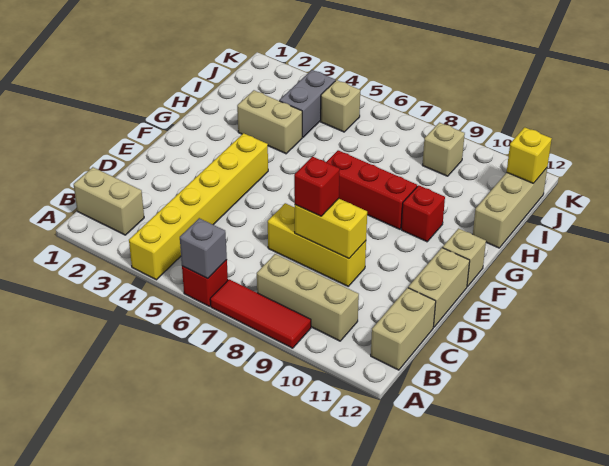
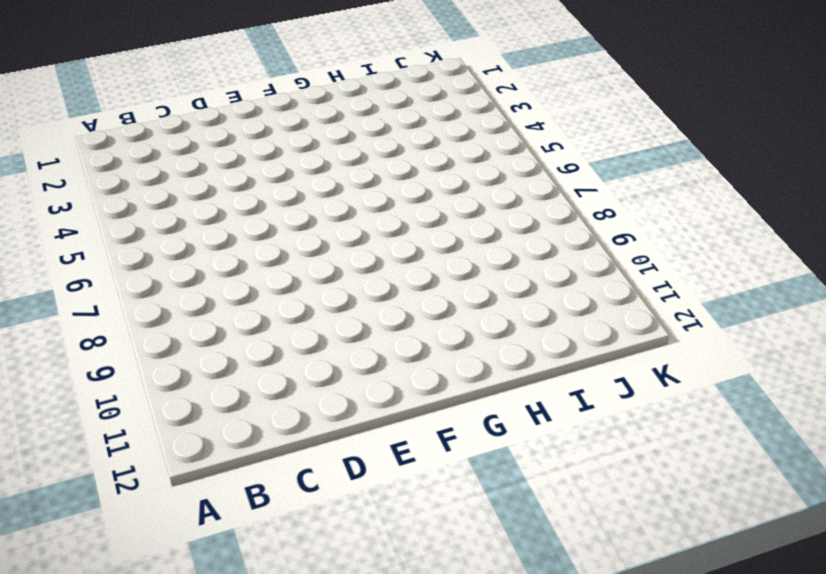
none -> yellow brick A4:F4 level 1
none -> red brick A6 level 1
none -> red tile A7:A9 level 1

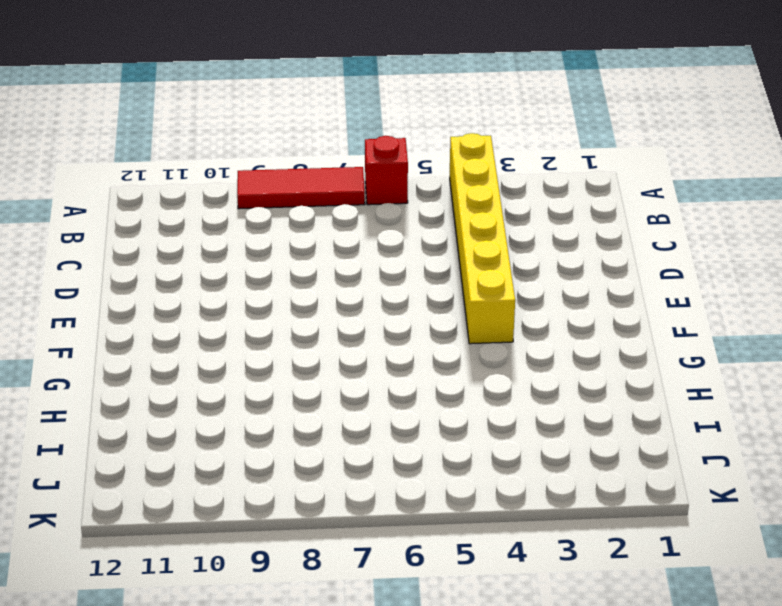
none -> tan brick B1:B2 level 1
none -> tan brick B8:B10 level 1
none -> tan brick B12:C12 level 1

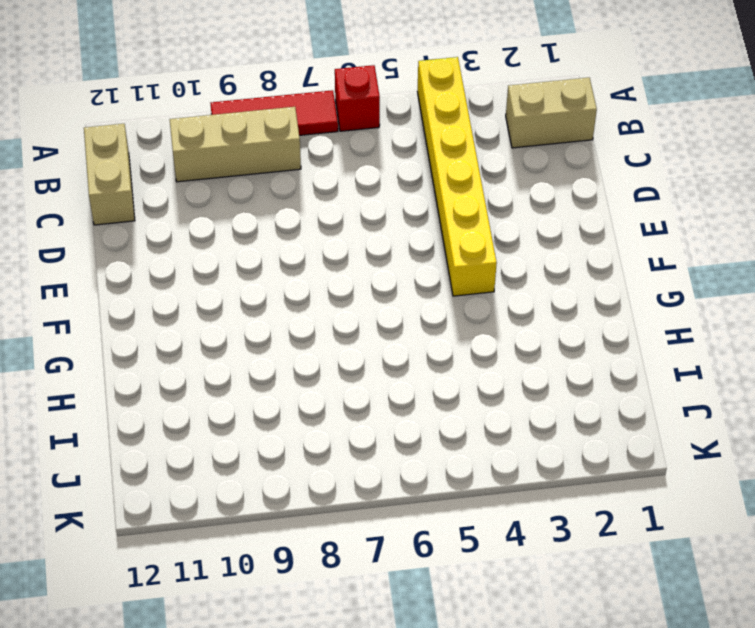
none -> yellow brick D7:D9 level 1
none -> tan brick D12:E12 level 1
none -> tan brick F12 level 1

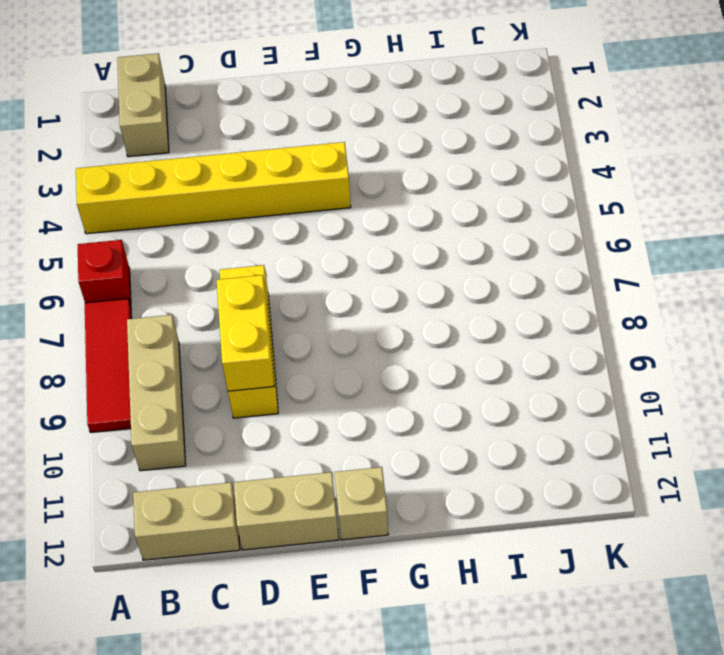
none -> red brick G7:G9 level 1
none -> red brick G10 level 1
none -> tan brick H3:H4 level 1

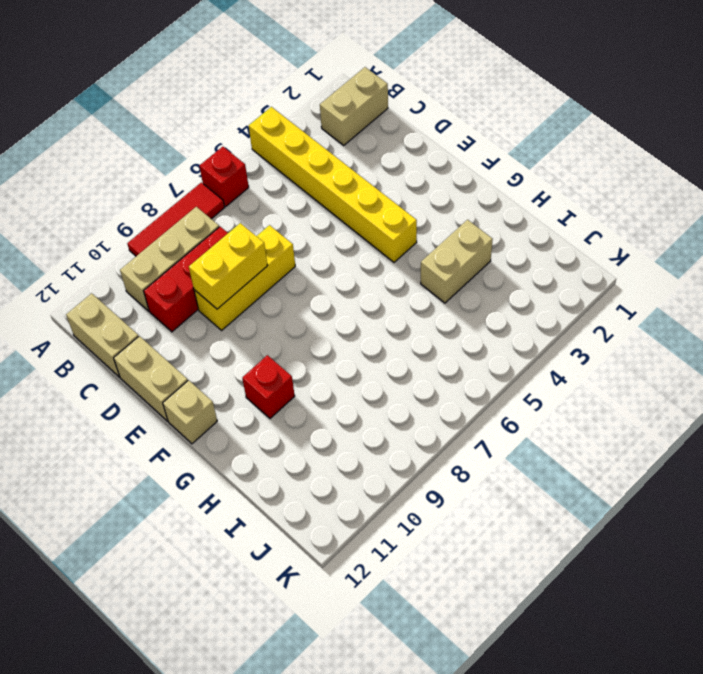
red brick C8:C10 level 1 -> red brick G7:G9 level 1
none -> tan brick H12:J12 level 1
none -> grey brick I4:J4 level 1
none -> tan brick J5 level 1

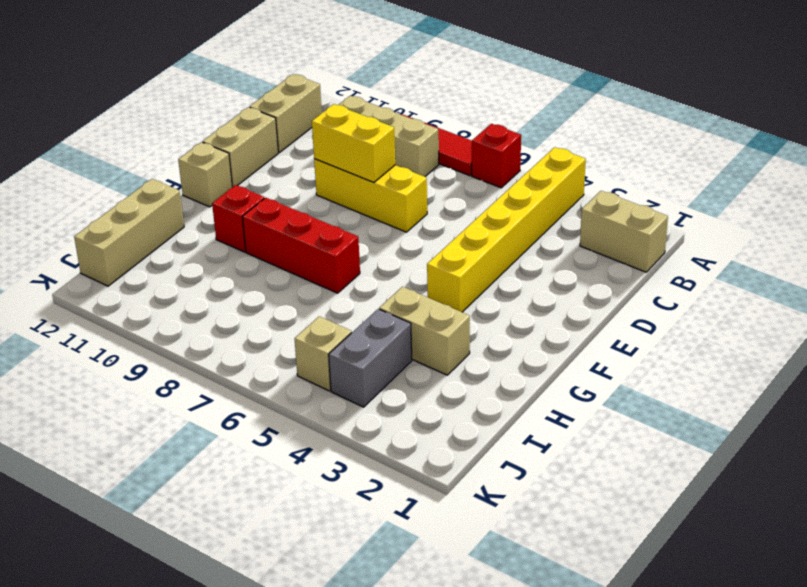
none -> tan brick J9 level 1
none -> grey brick A6 level 2
none -> yellow brick J12 level 2

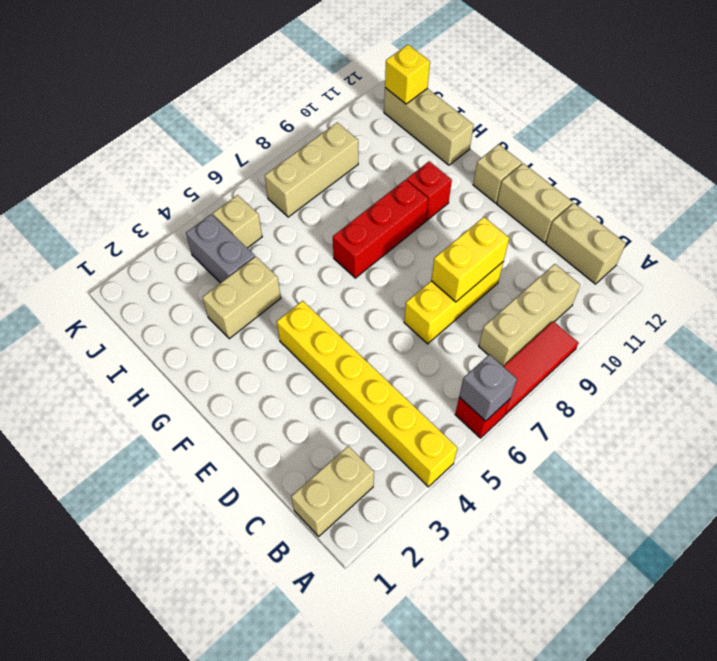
tan brick J7:J9 level 1 -> tan brick J9 level 1
none -> red brick D8 level 3

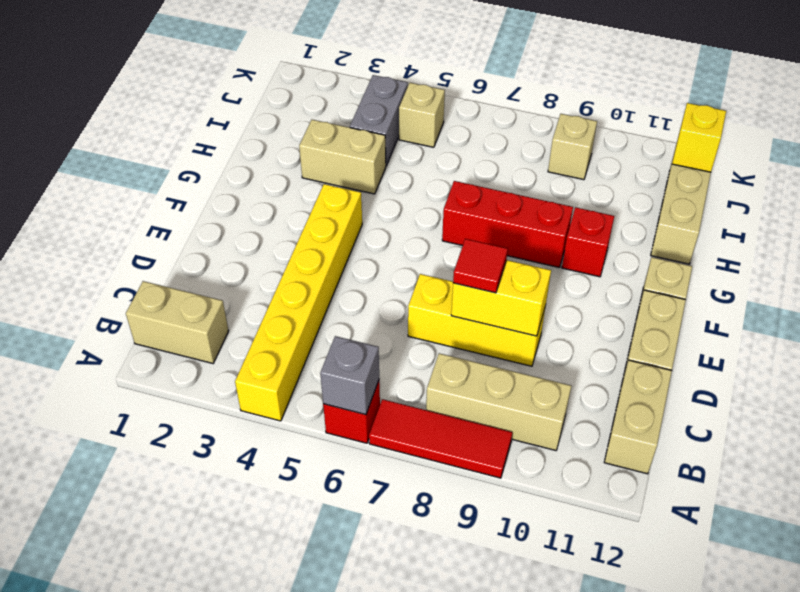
red tile D8 level 3 -> red brick D8 level 3

